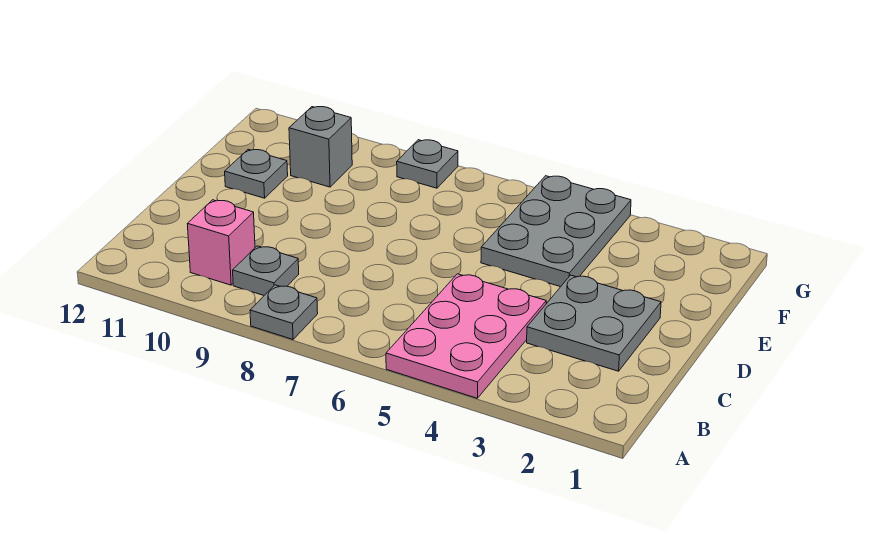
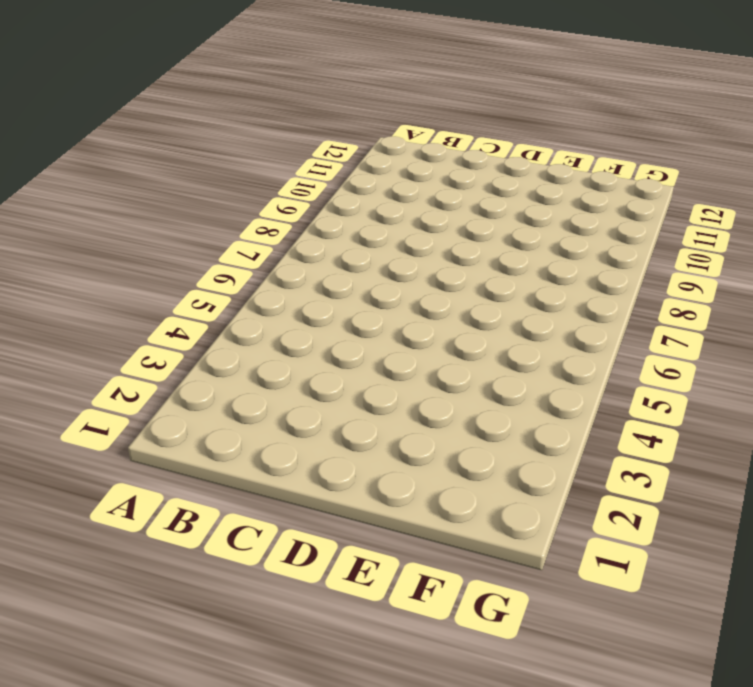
none -> pink plate A4:C5 level 1
none -> grey plate A8 level 1

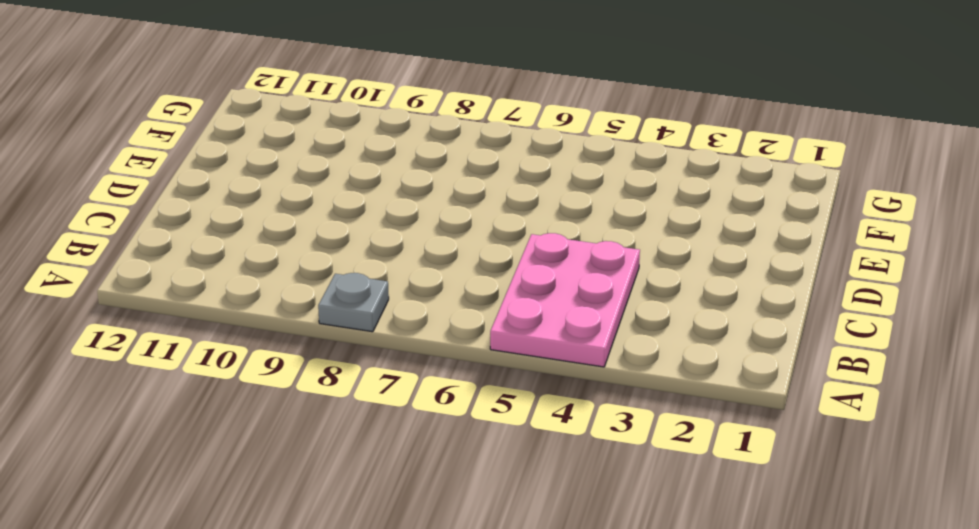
none -> grey plate B9 level 1
none -> pink brick B10 level 1

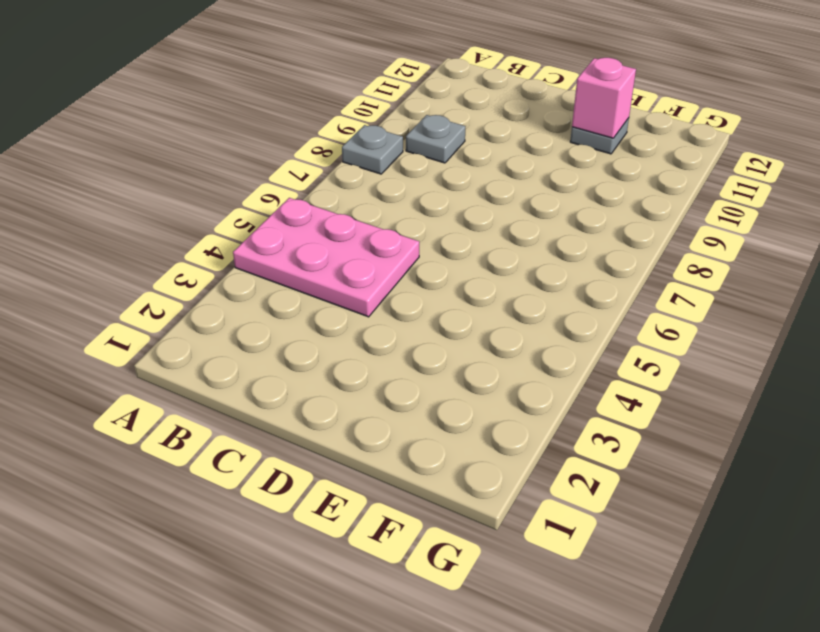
pink brick E11 level 2 -> pink brick B10 level 1
none -> grey plate C2:D3 level 1
none -> grey plate E4:G5 level 1

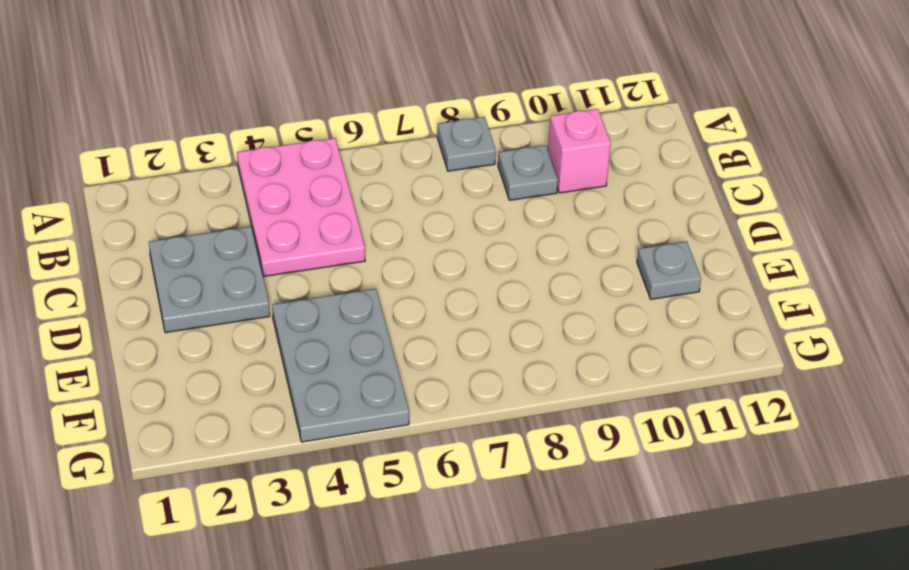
none -> grey brick F10 level 1
none -> grey plate G8 level 1

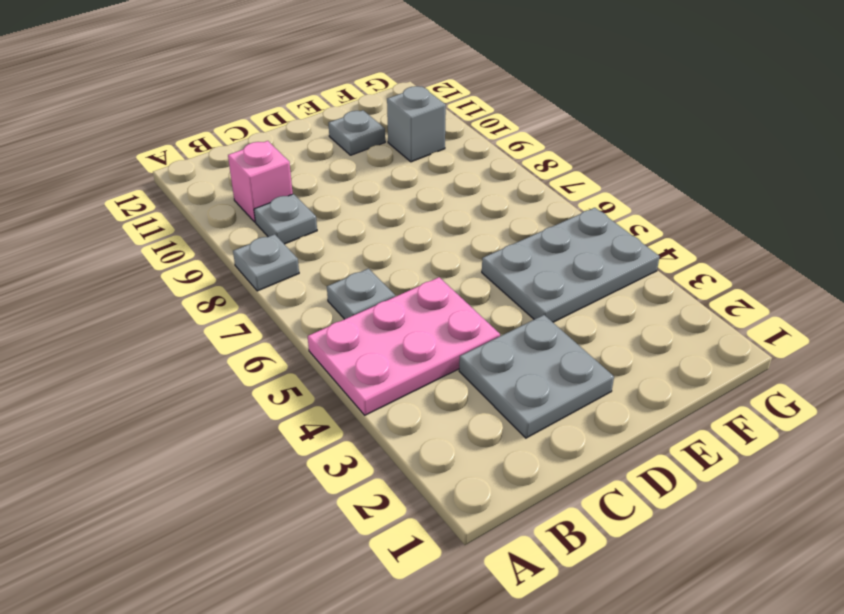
grey plate B6 level 1 -> grey plate G8 level 1

